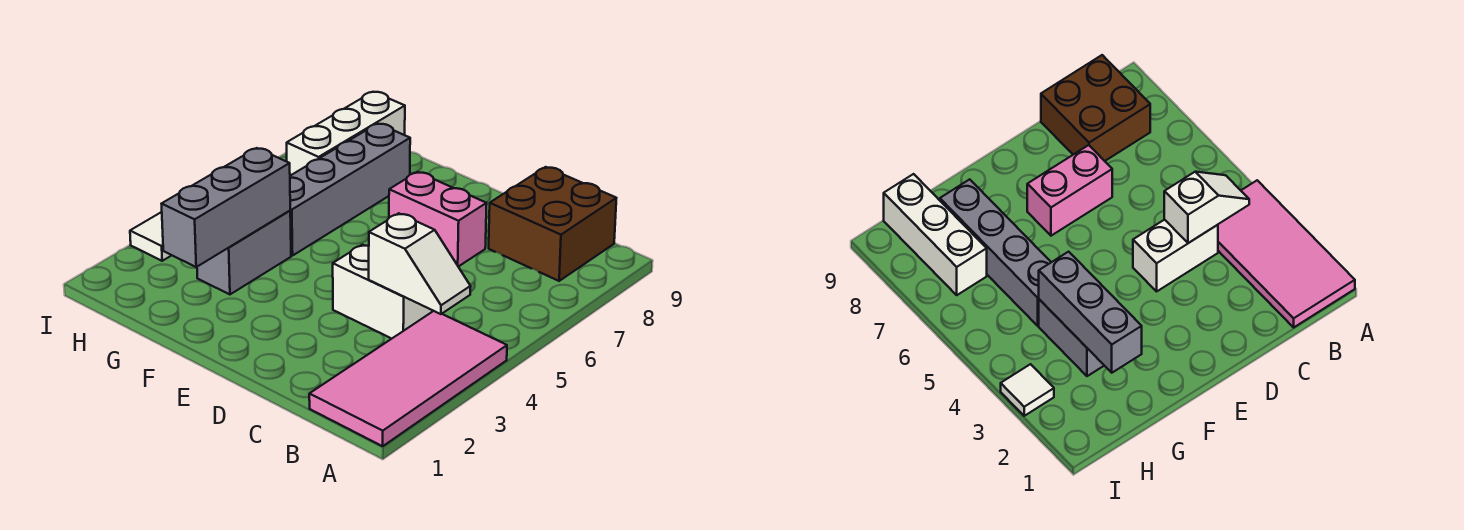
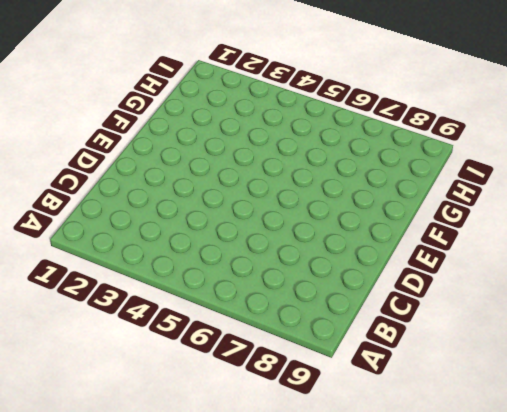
none -> pink tile A1:B4 level 1
none -> brown brick B8:C9 level 1

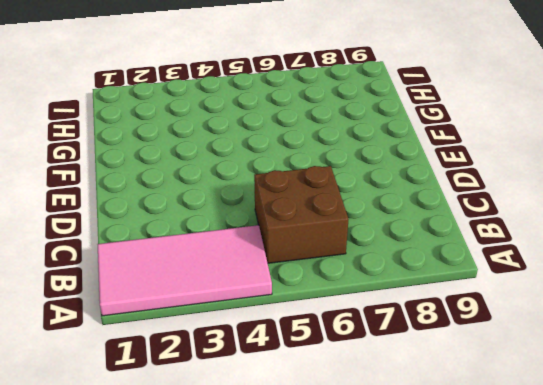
brown brick B5:C6 level 1 -> brown brick B8:C9 level 1
none -> white brick C4:D4 level 1
none -> pink brick D7:E7 level 1

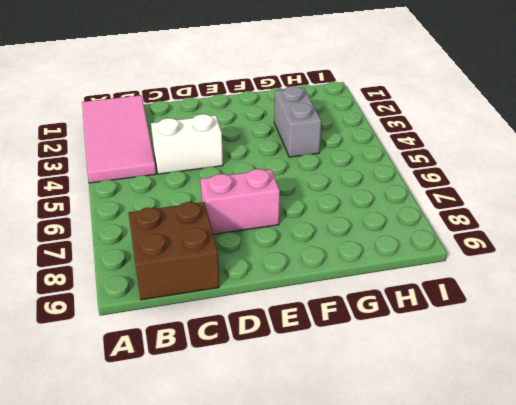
none -> grey brick G5:G8 level 1
none -> white brick H7:H9 level 1

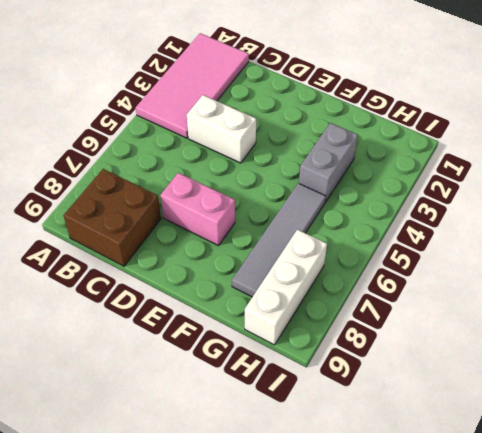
grey tile G5:G8 level 1 -> grey brick G5:G8 level 1
none -> white tile I3 level 1
none -> white slope B4:C4 level 2 top C

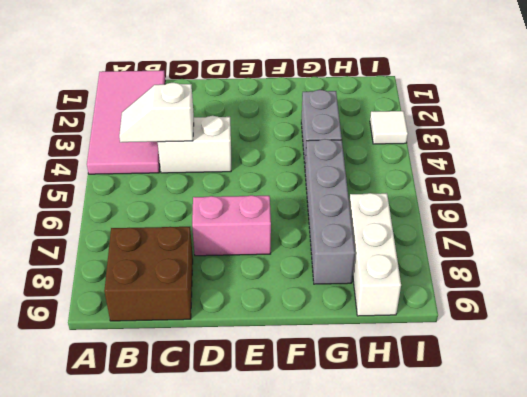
none -> grey brick G2:G4 level 2

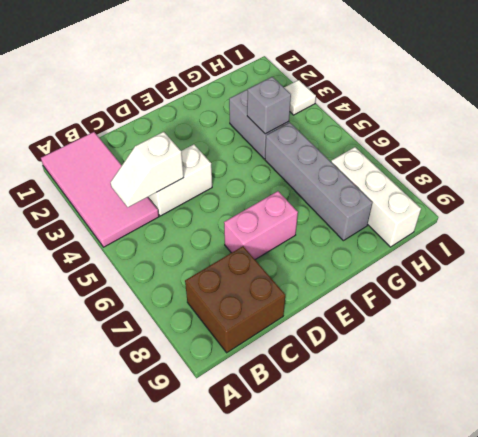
grey brick G4 level 2 -> grey brick G2:G4 level 2

